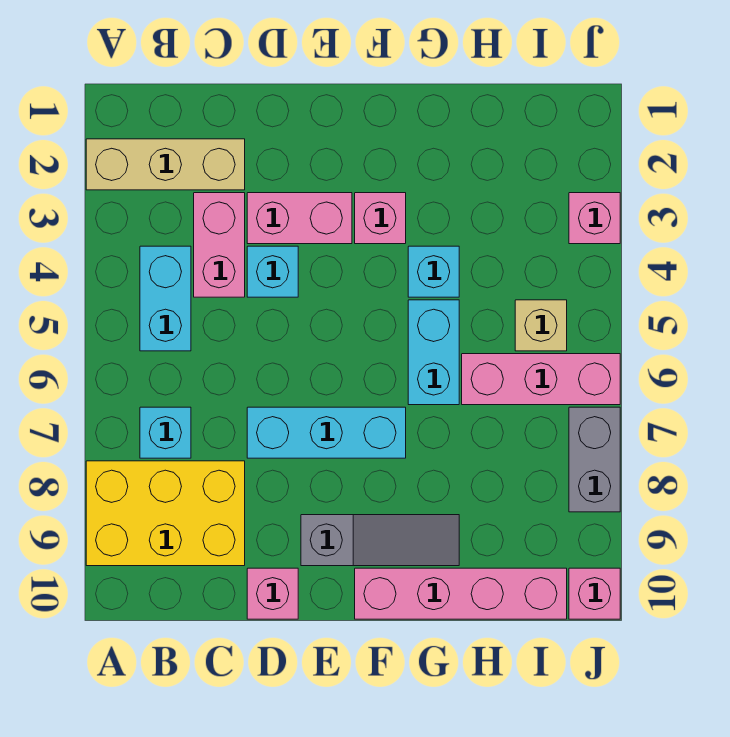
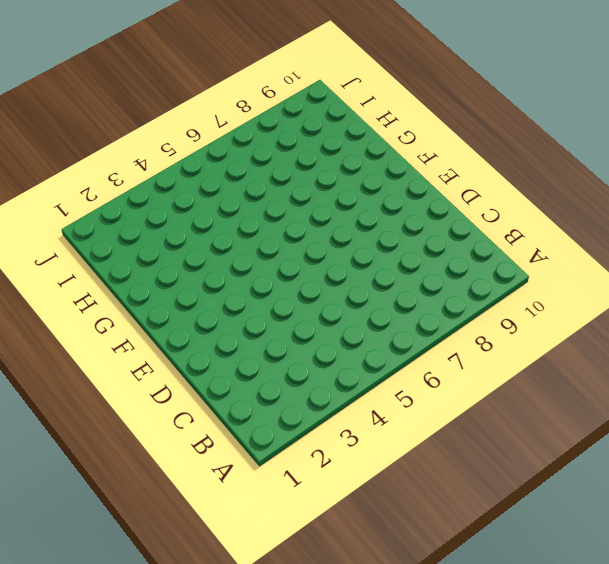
none -> tan brick A2:C2 level 1
none -> yellow brick A8:C9 level 1
none -> cyan brick B4:B5 level 1

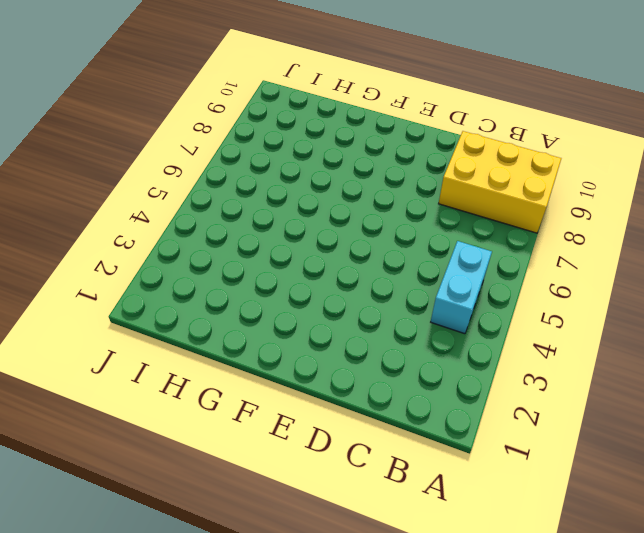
none -> tan brick A2:C2 level 1
none -> cyan brick B7 level 1
none -> pink brick C3:C4 level 1

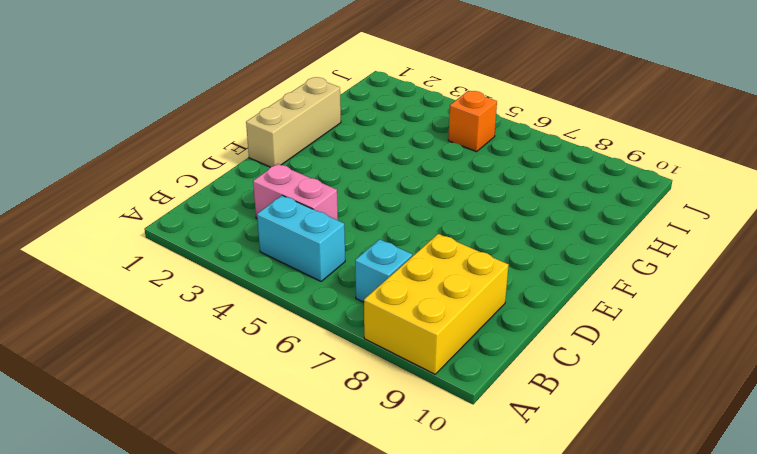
tan brick E1:G1 level 1 -> tan brick A2:C2 level 1
orange brick I5 level 1 -> tan brick I5 level 1
none -> pink brick D3:E3 level 1
none -> cyan brick D4 level 1
none -> cyan brick D7:F7 level 1

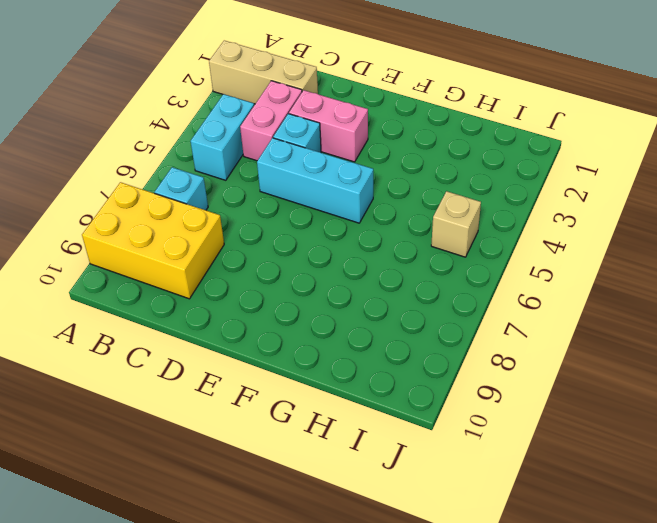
cyan brick D5:F5 level 1 -> cyan brick D7:F7 level 1
none -> pink brick D10 level 1
none -> grey slope E9:G9 level 1 top E
none -> pink brick F3 level 1

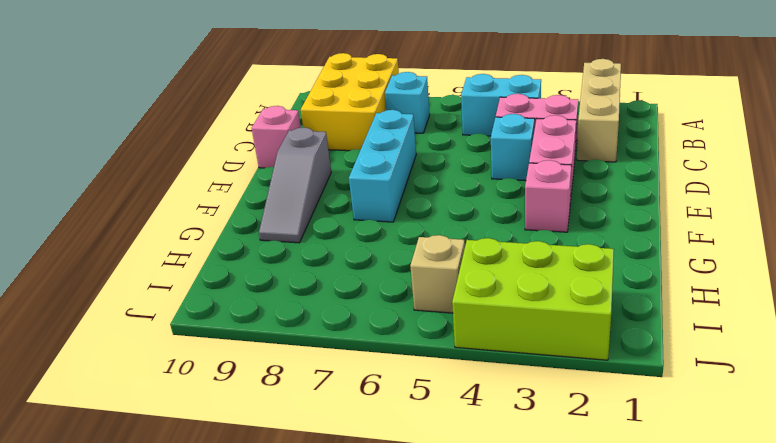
lime brick I2:J4 level 1 -> pink brick J3 level 1
none -> pink brick F10:I10 level 1
none -> cyan brick G4 level 1
none -> cyan brick G5:G6 level 1

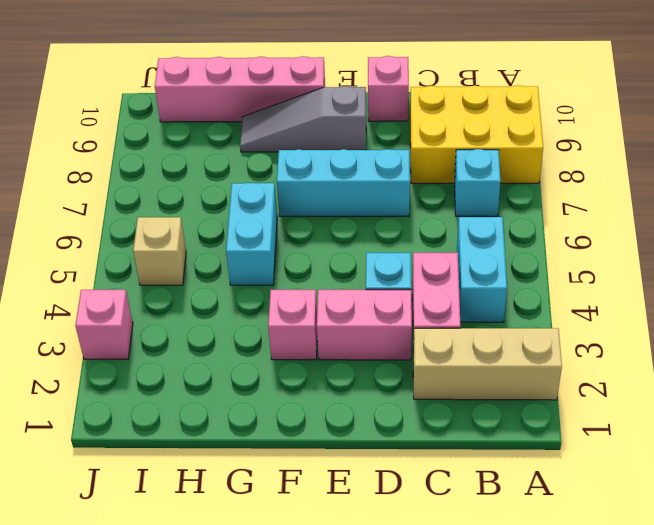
none -> cyan brick G4 level 1
none -> pink brick H6:J6 level 1
none -> grey brick J7:J8 level 1

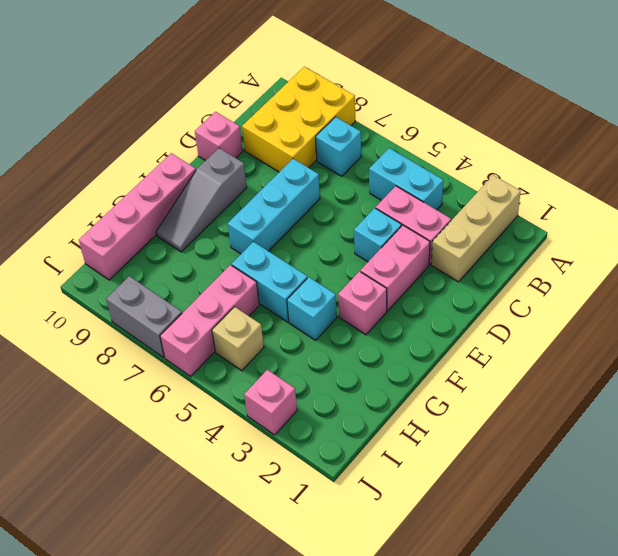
none -> pink brick J10 level 1

